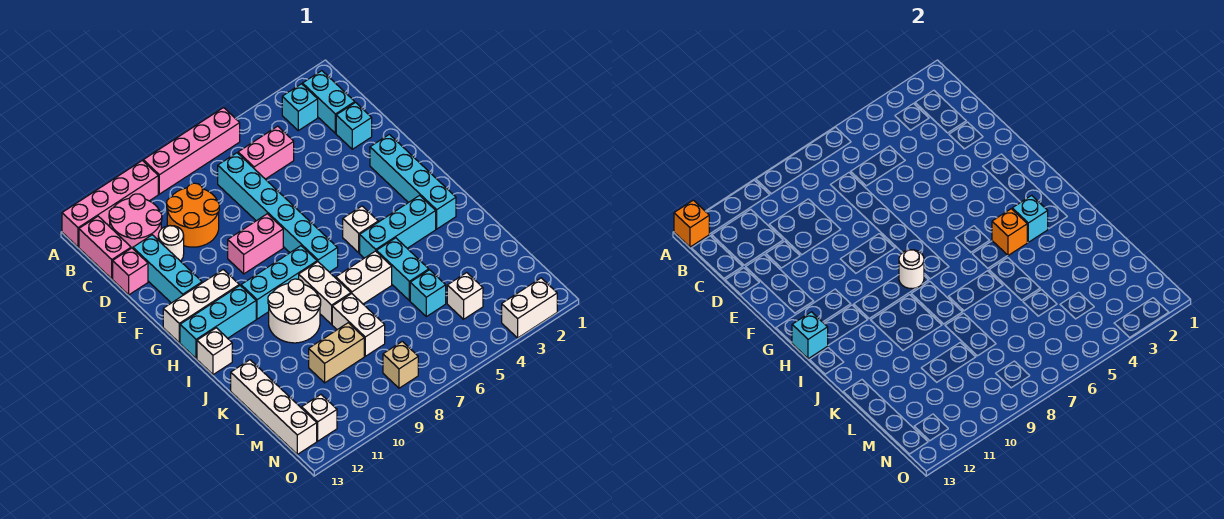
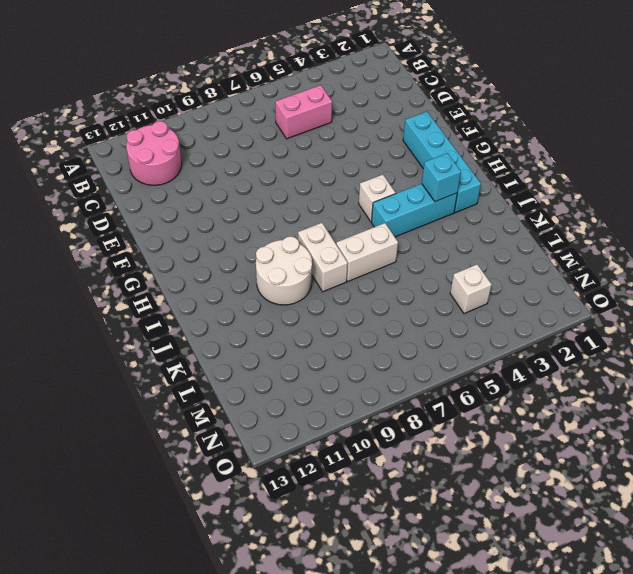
none -> pink brick A6:A9 level 1
none -> pink brick A10:A13 level 1
none -> cyan brick B2:C2 level 1
none -> cyan brick B3 level 1

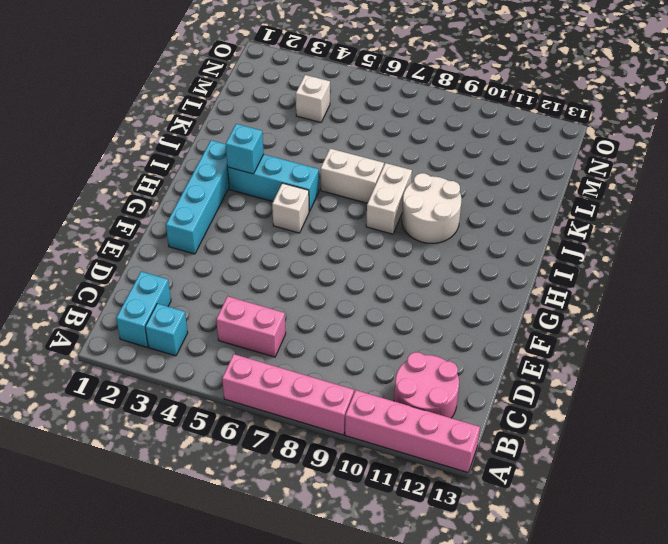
none -> pink brick B13:C13 level 1
none -> cyan brick C7:H7 level 1
none -> orange round brick C9:D10 level 1
none -> cyan brick D2 level 1

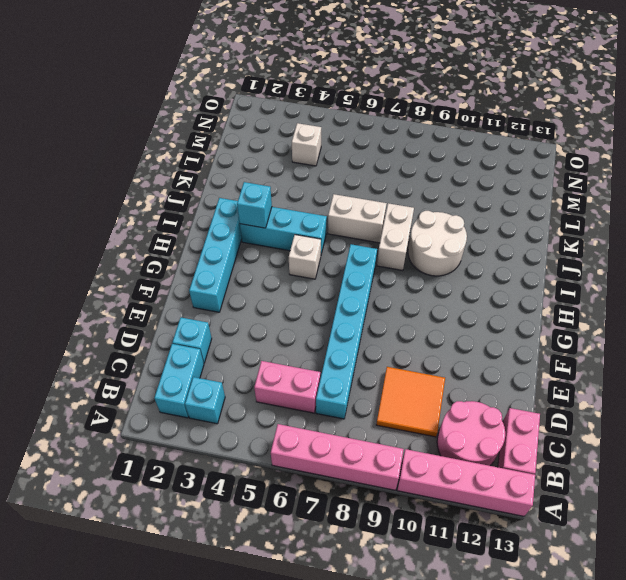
orange tile C9:D10 level 1 -> orange round brick C9:D10 level 1
none -> white round brick D11 level 1
none -> cyan brick D12:F12 level 1
none -> pink brick D13 level 1
none -> pink brick F8:F9 level 1

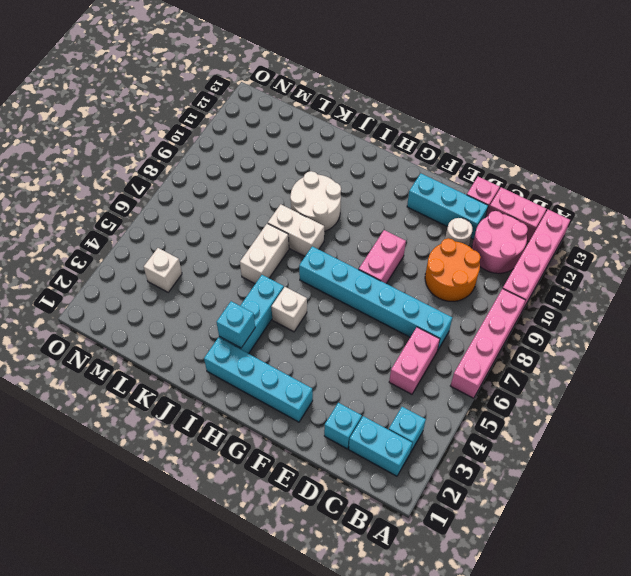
none -> white brick G11:G13 level 1
none -> cyan brick H8:H10 level 1
none -> cyan brick H11:H13 level 1
none -> white brick I13 level 1

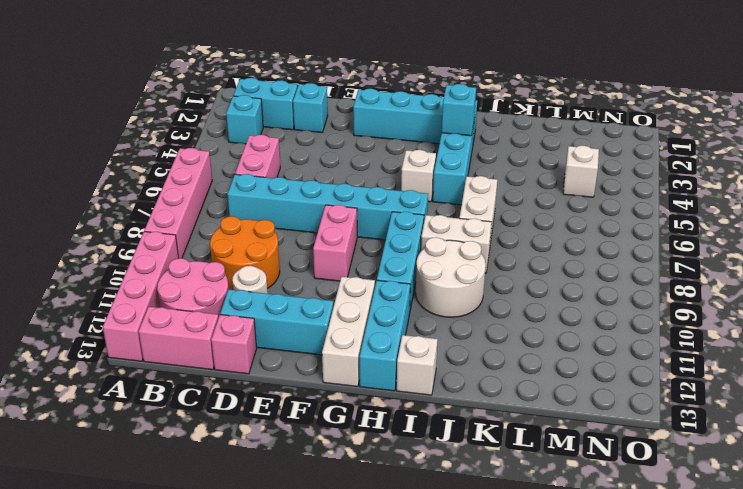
none -> cyan brick J5:K5 level 1
none -> white brick K8:L8 level 1
none -> white brick K13:N13 level 1
none -> cyan brick L5 level 1

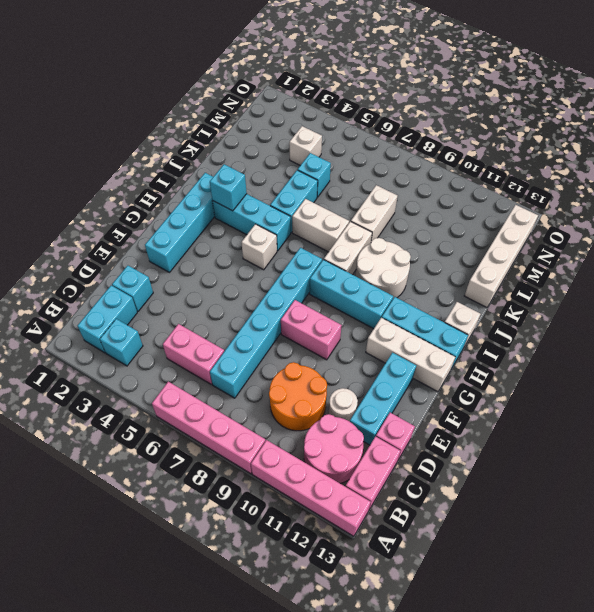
none -> tan brick L9:L10 level 1
none -> tan brick N8 level 1
none -> white brick N12 level 1
none -> white brick O2:O3 level 1

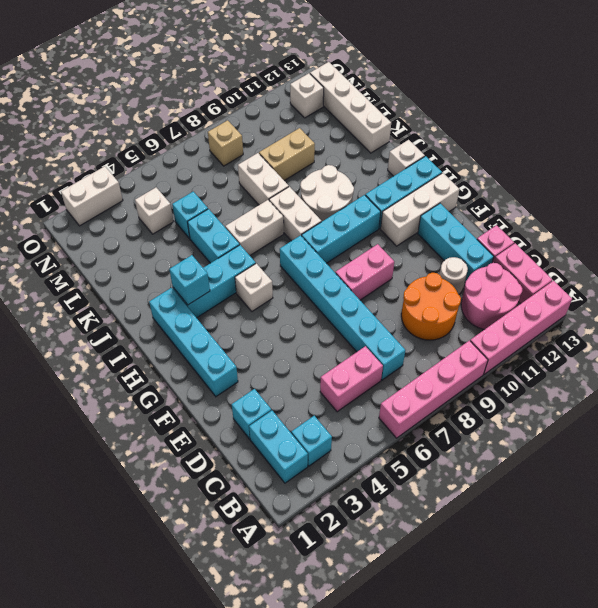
none -> orange brick A13 level 2
none -> white round brick H8 level 2
none -> cyan brick H13 level 2
none -> orange brick I4 level 2

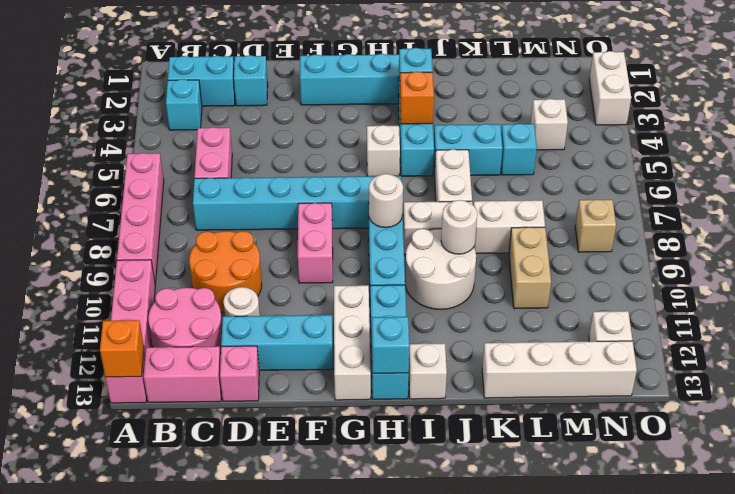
white round brick J9 level 2 -> none

